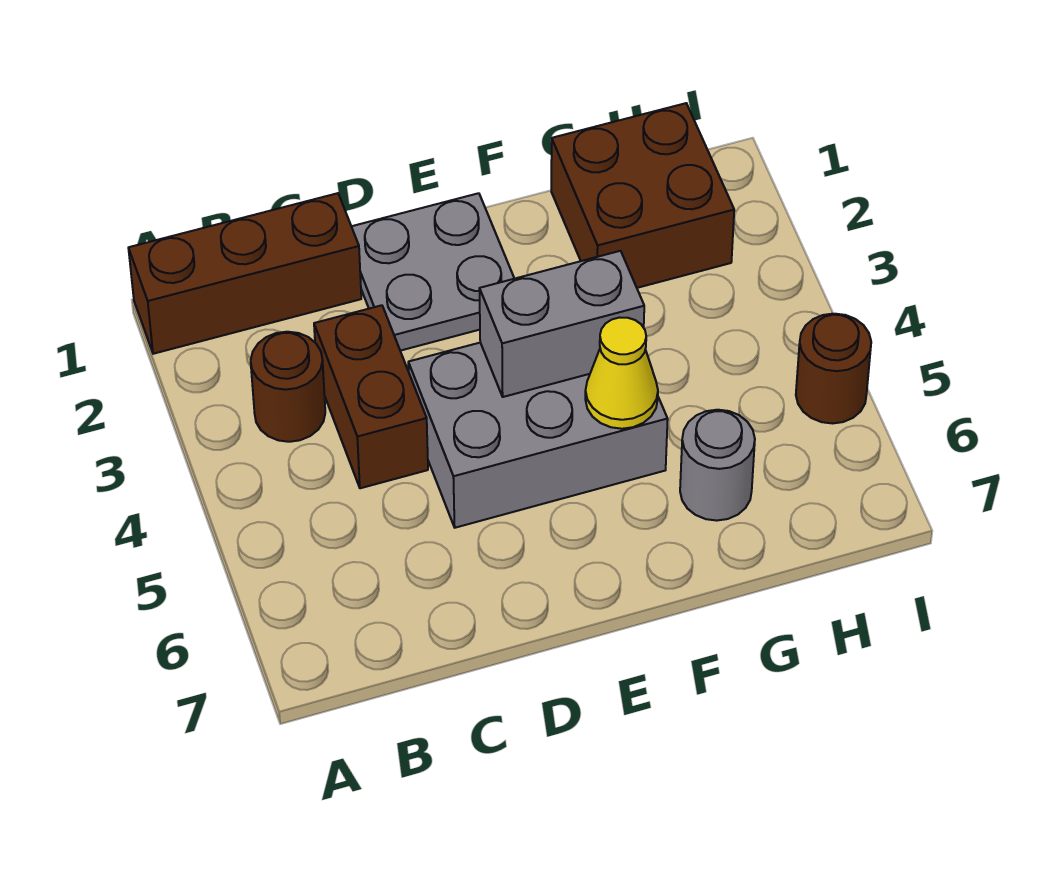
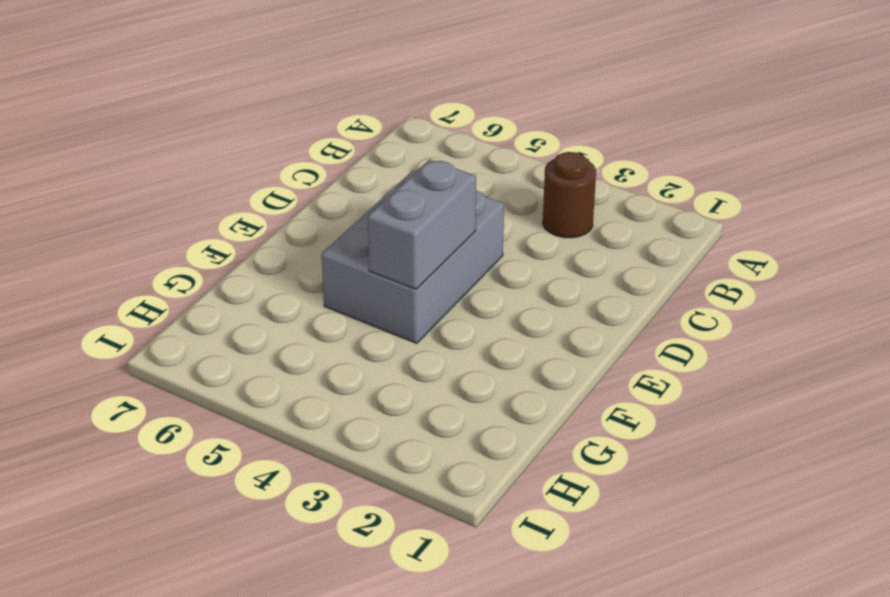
none -> brown brick A1:C1 level 1
none -> brown brick C3:C4 level 1

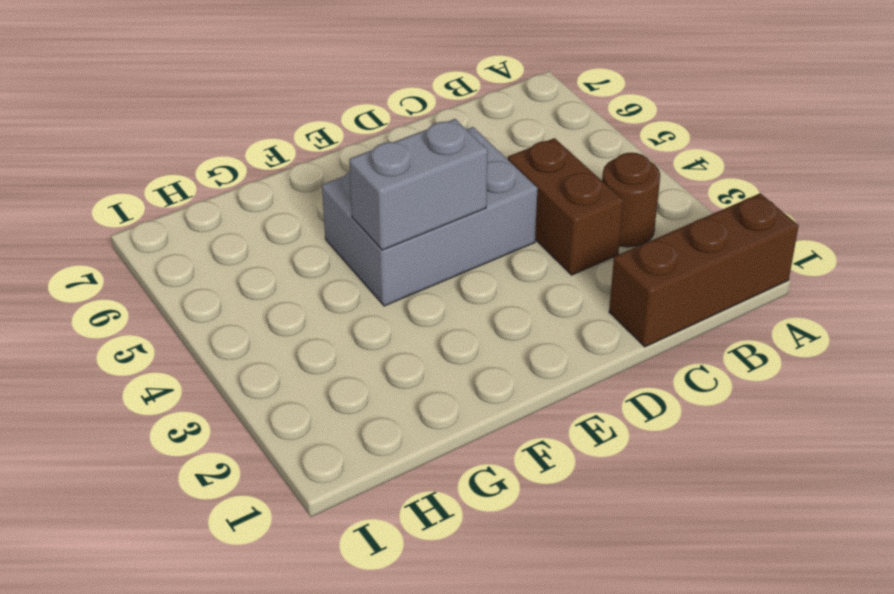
none -> grey plate D1:E2 level 1
none -> brown brick G1:H2 level 1

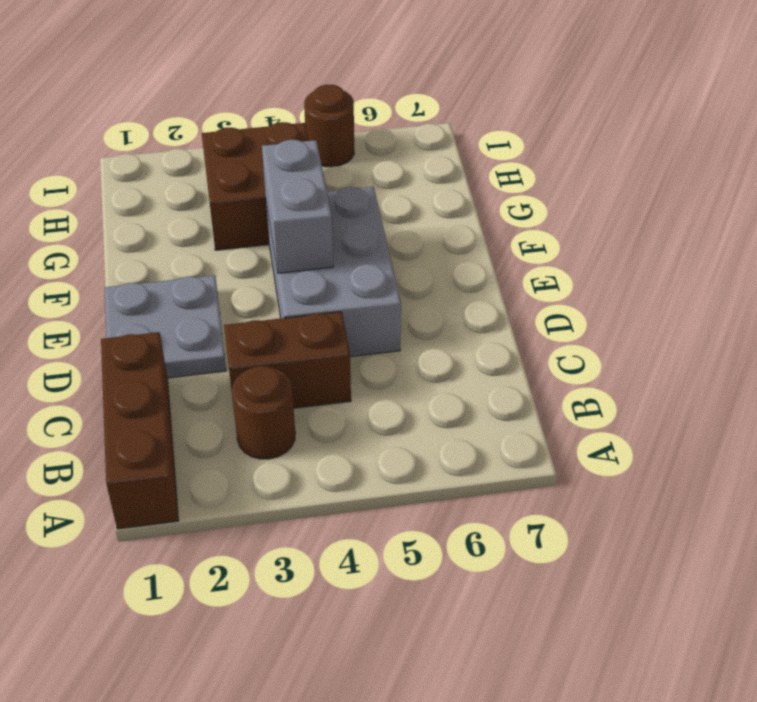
brown brick G3:H4 level 1 -> brown brick G1:H2 level 1
none -> grey round brick G6 level 1
none -> yellow cone F5 level 2

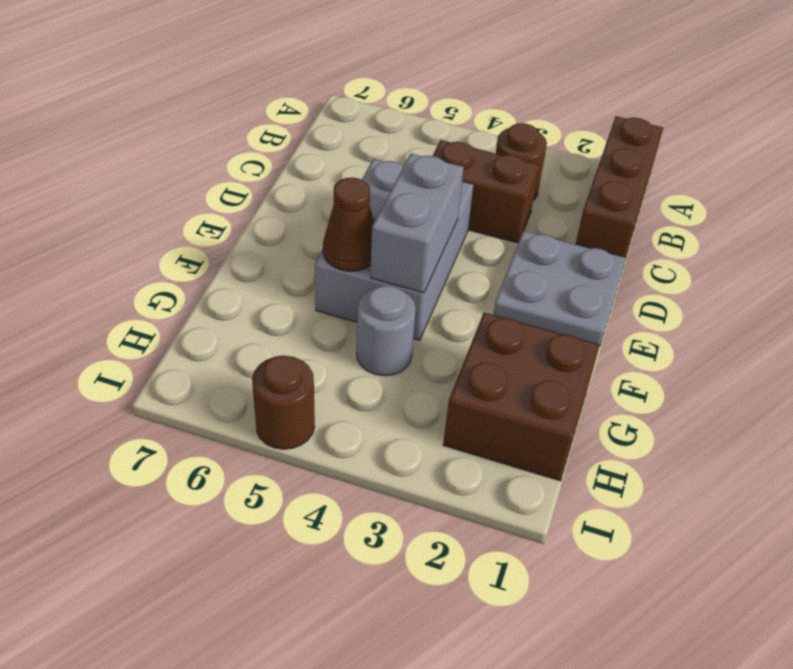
brown cone F5 level 2 -> yellow cone F5 level 2
grey round brick G4 level 1 -> grey round brick G6 level 1

